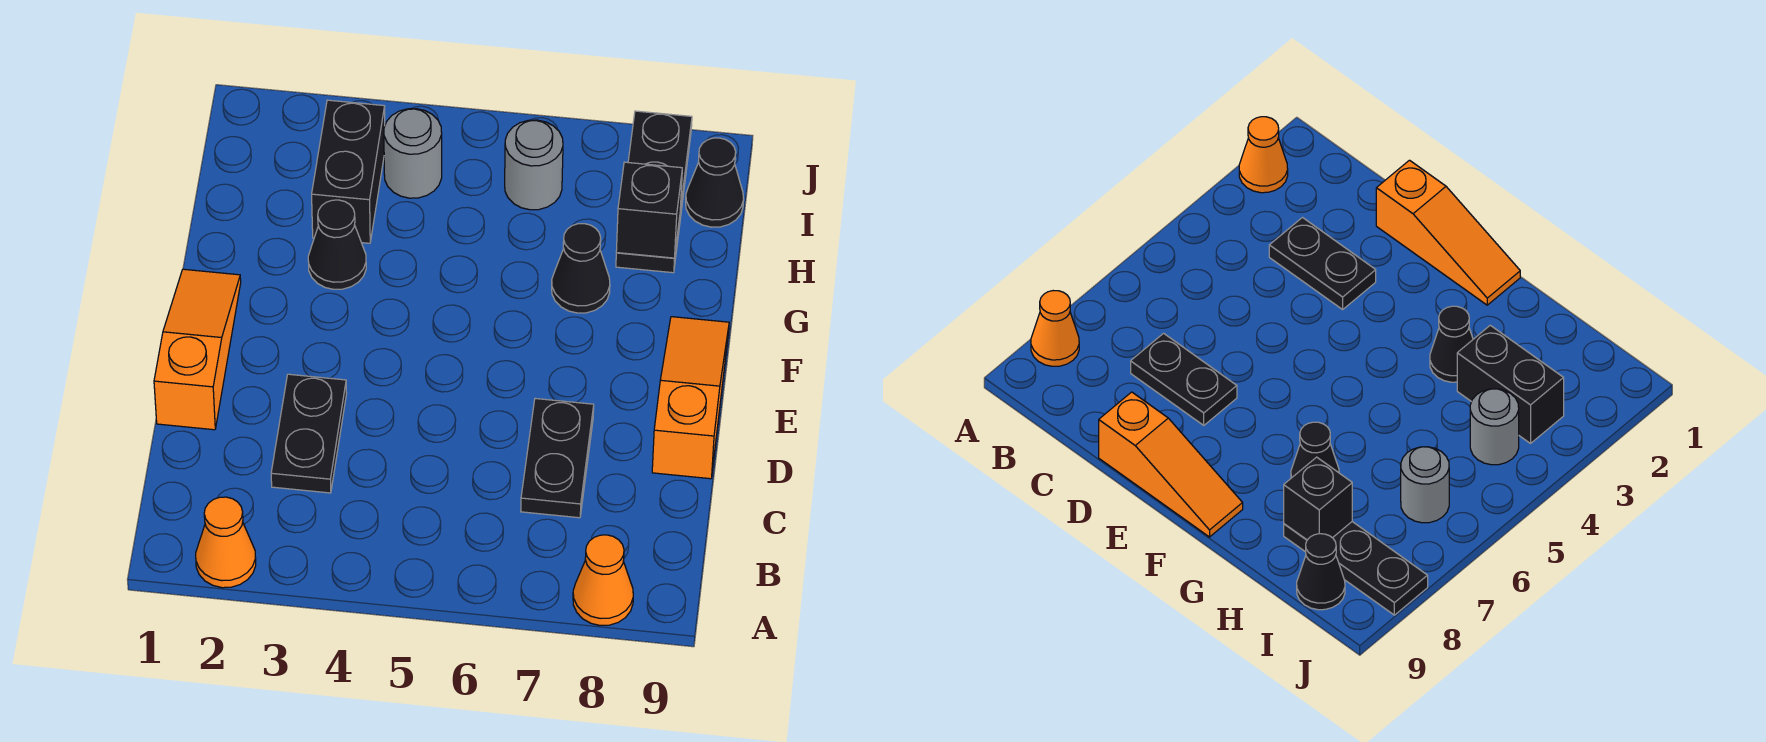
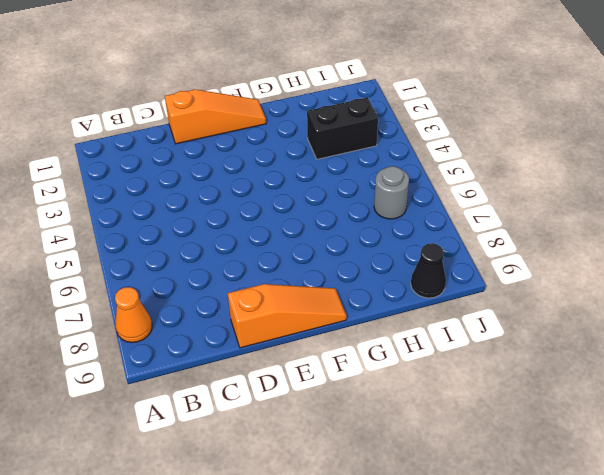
none -> orange cone A2 level 1
none -> black plate C3:D3 level 1
none -> black plate C7:D7 level 1

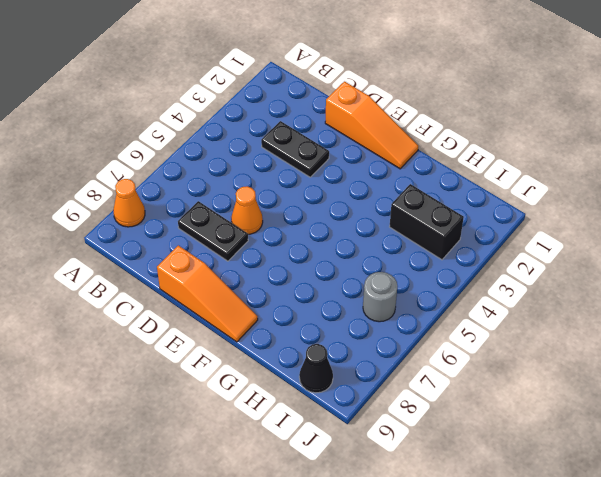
orange cone D6 level 1 -> orange cone A2 level 1
none -> black cone G3 level 1
none -> black cone G7 level 1
none -> black plate H8:J8 level 1

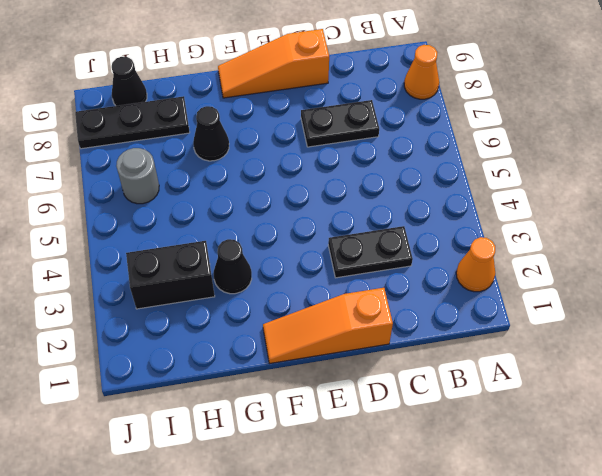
none -> grey round brick I4 level 1
none -> black brick H8 level 2

